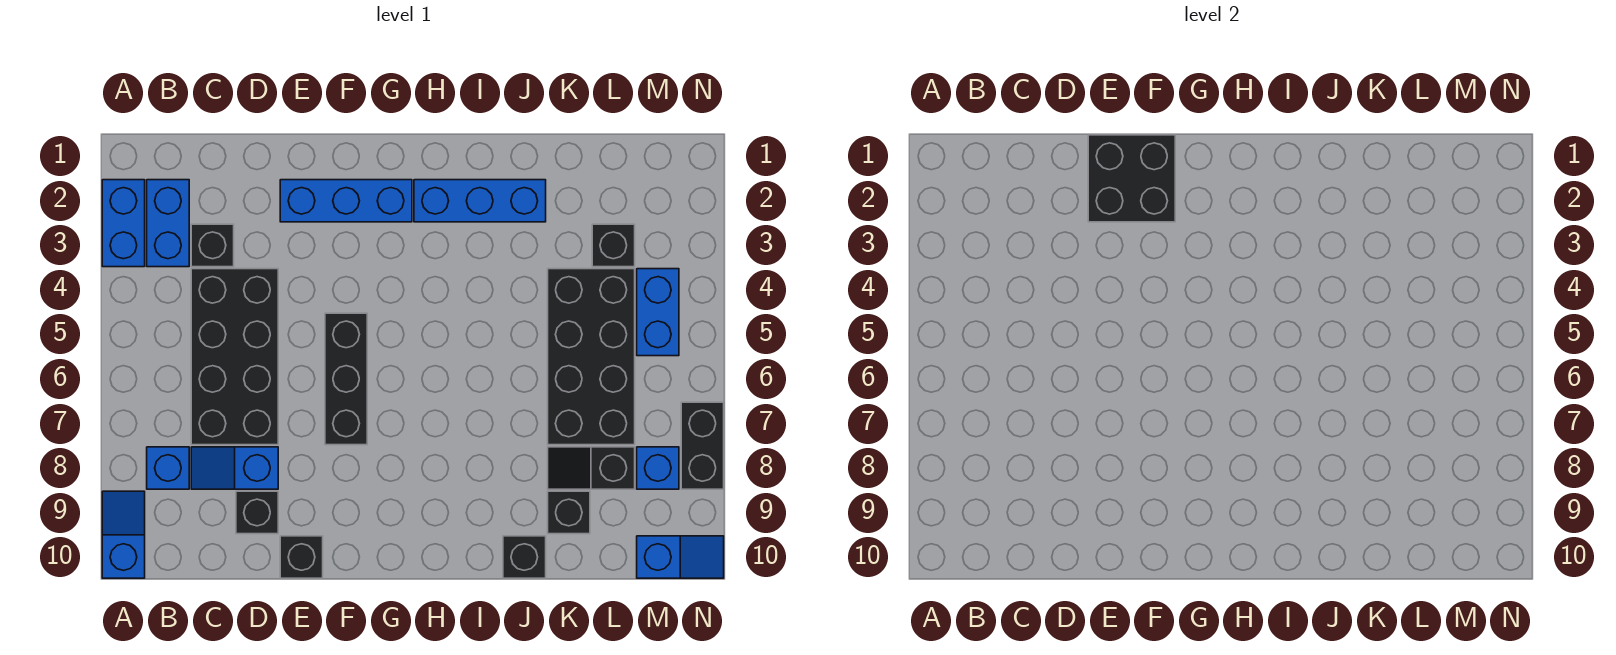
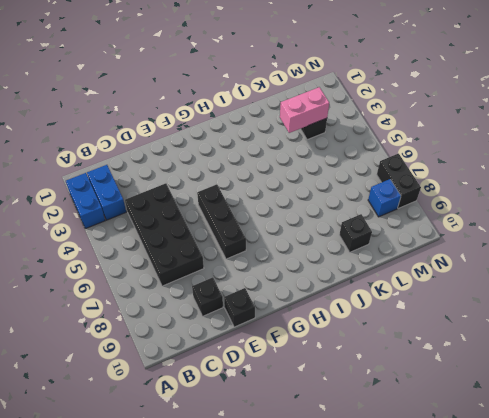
pink brick K3:L3 level 2 -> none
none -> blue slope A9:A10 level 1 top 10
none -> blue brick B8 level 1
none -> black brick C3 level 1

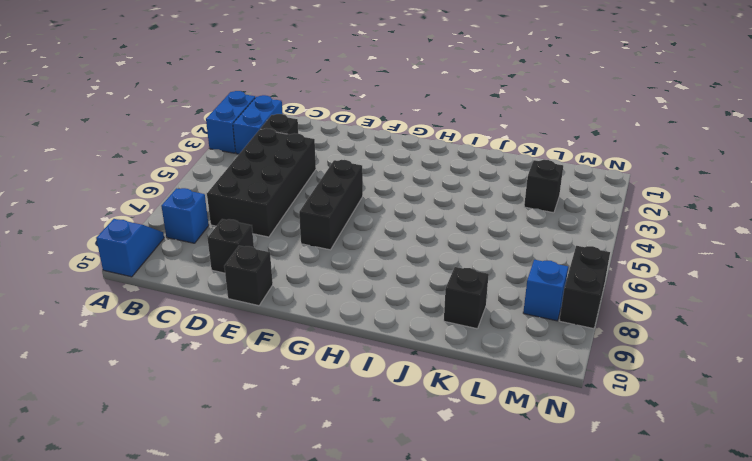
none -> blue slope C8:D8 level 1 top D
none -> blue brick E2:G2 level 1
none -> blue brick H2:J2 level 1

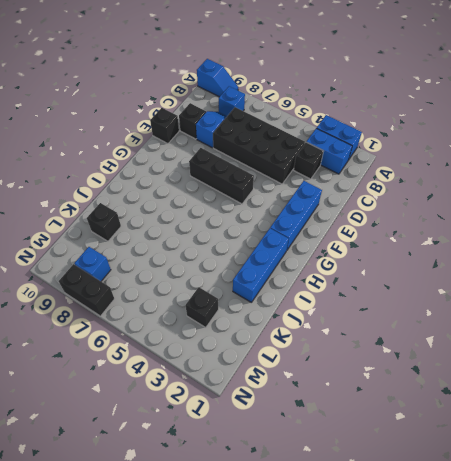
none -> black brick J10 level 1
none -> black brick K4:L7 level 1
none -> black slope K8:L8 level 1 top L

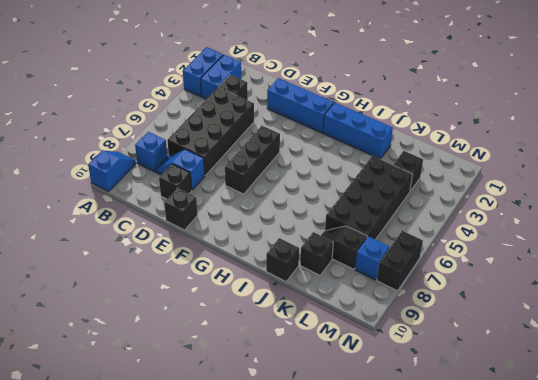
none -> blue brick M4:M5 level 1
none -> blue slope M10:N10 level 1 top M
none -> black brick E1:F2 level 2

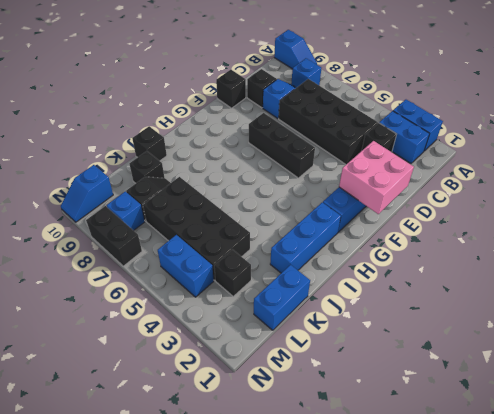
pink brick E1:F2 level 2 -> black brick E1:F2 level 2
blue brick K1:L1 level 1 -> none

